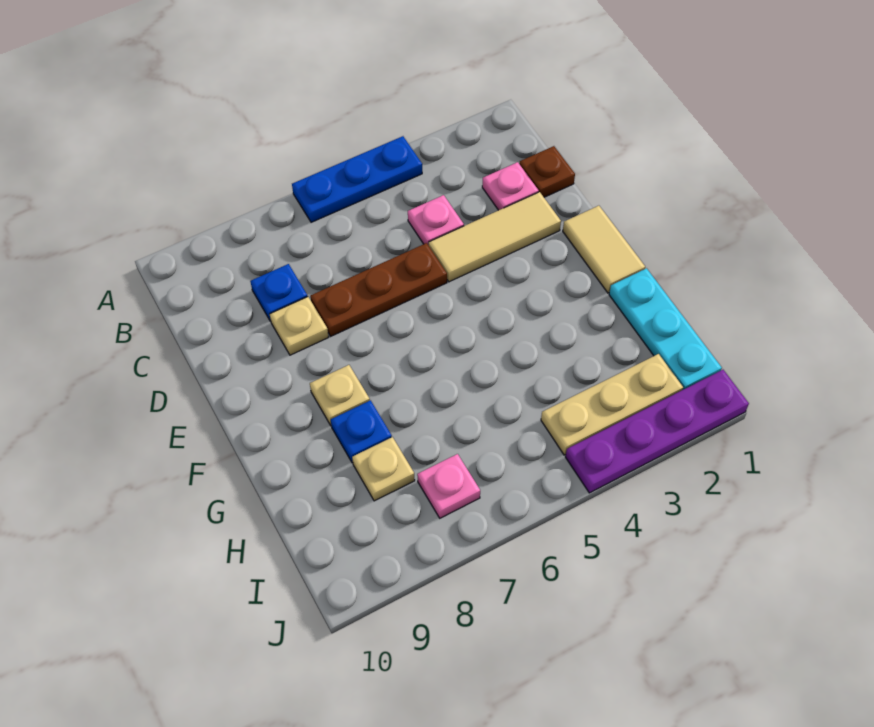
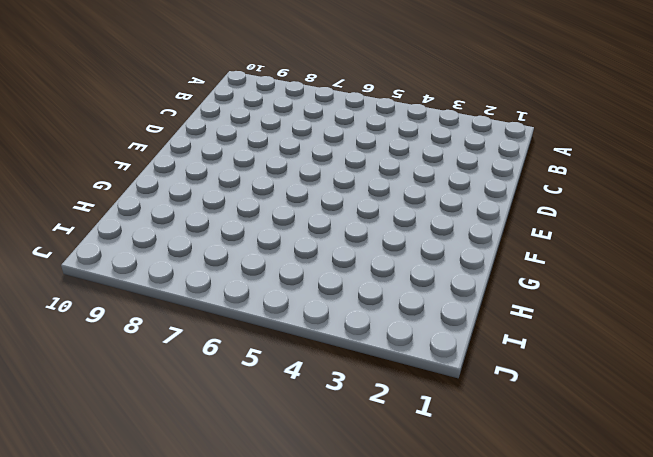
none -> blue plate A4:A6 level 1
none -> brown plate C1 level 1
none -> pink plate C2 level 1

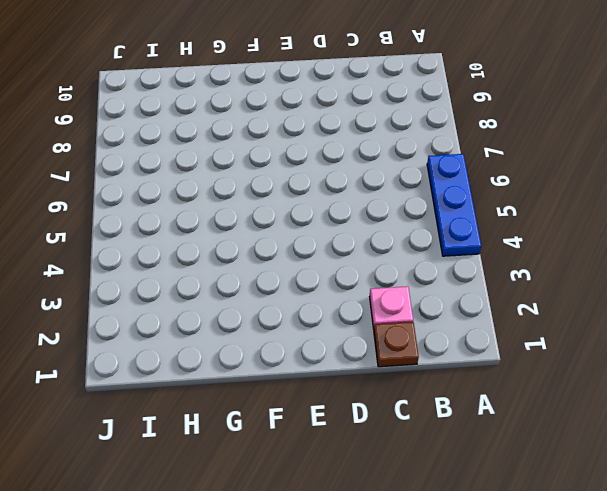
none -> pink plate C4 level 1
none -> blue plate C8 level 1
none -> tan tile D2:D4 level 1

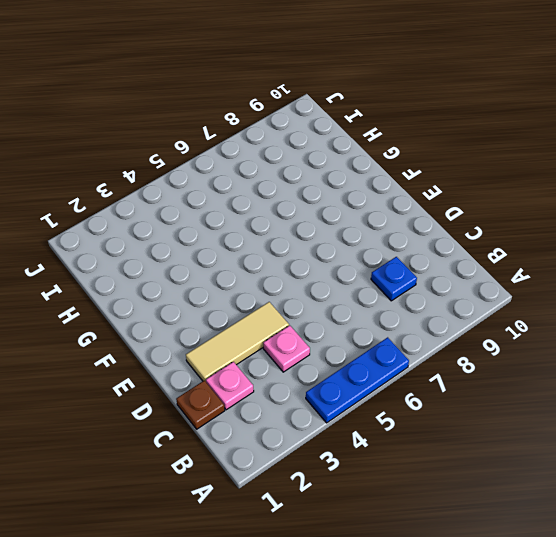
none -> brown plate D5:D7 level 1
none -> tan plate D8 level 1
none -> tan tile E1:F1 level 1

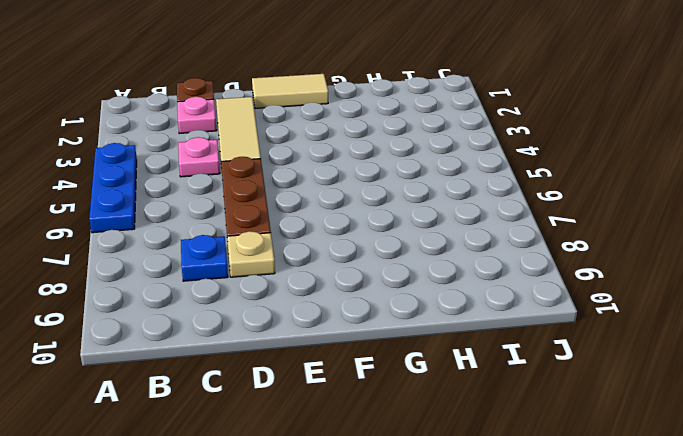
none -> tan plate F8 level 1
none -> cyan plate G1:I1 level 1
none -> blue plate G8 level 1

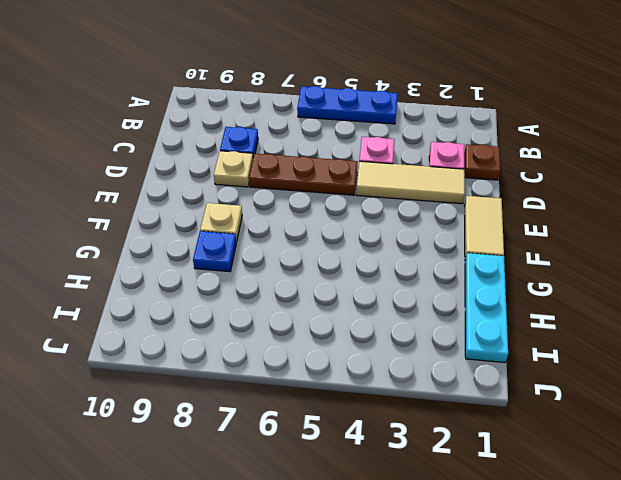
none -> tan plate H8 level 1
none -> tan plate I2:I4 level 1
none -> pink plate I7 level 1

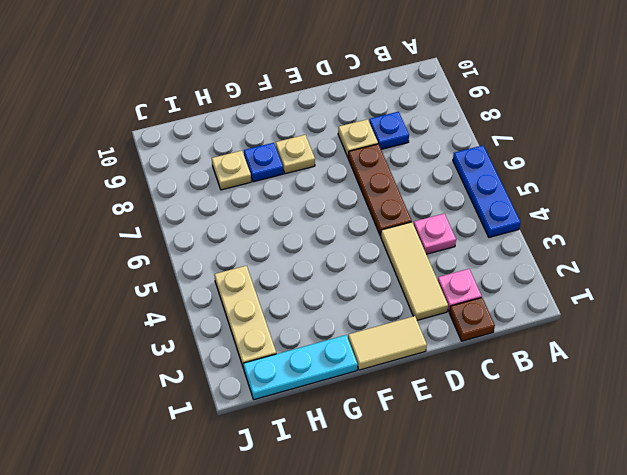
none -> pink plate I7 level 1
none -> purple plate J1:J4 level 1

